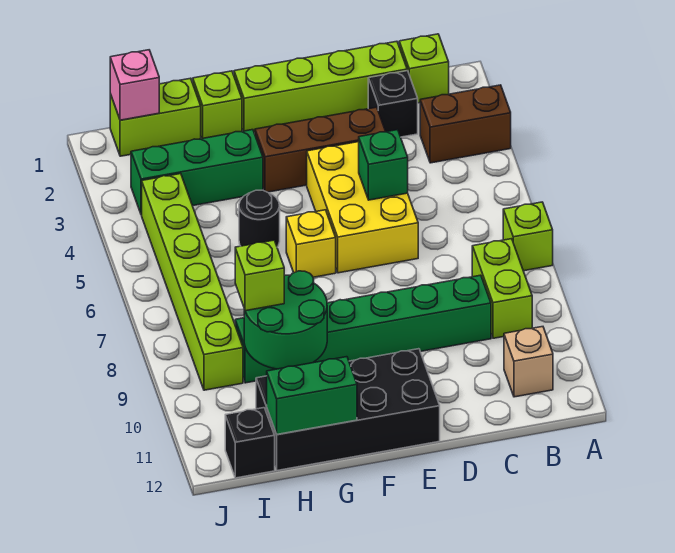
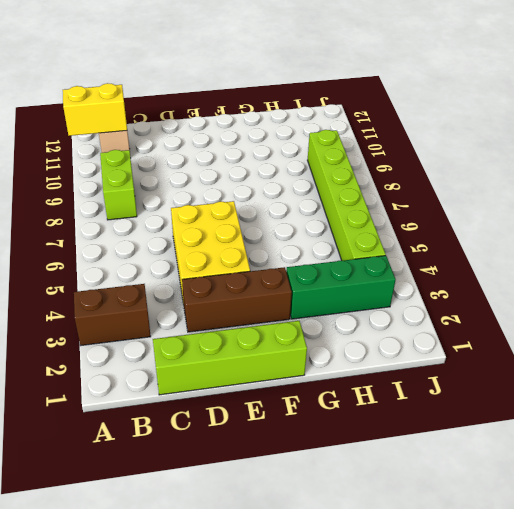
yellow brick A11:B11 level 2 -> none
none -> lime brick A7 level 1
none -> lime brick B1 level 1
none -> black brick C2 level 1

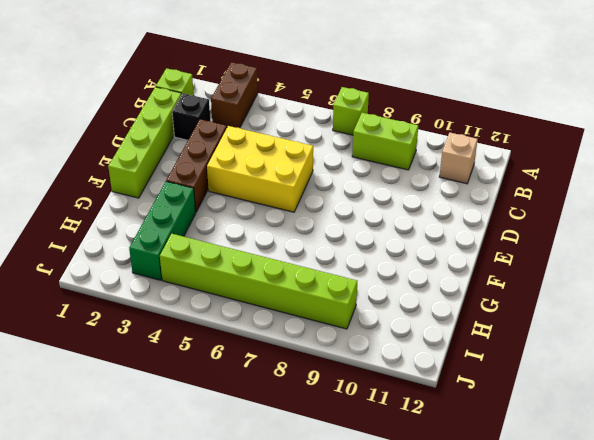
none -> green brick C9:H9 level 1
none -> black brick E11:H12 level 1
none -> yellow brick F6 level 1

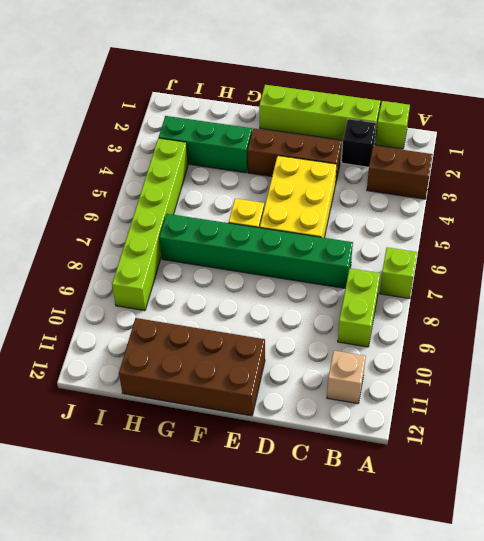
green brick C7:H7 level 1 -> green brick C9:H9 level 1
brown brick E11:H12 level 1 -> black brick E11:H12 level 1
none -> lime brick G1 level 1
none -> black round brick G5 level 1
none -> lime brick H1:I1 level 1

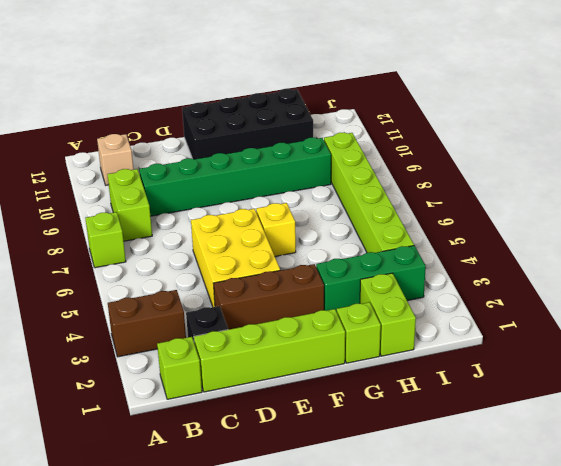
lime brick H1:H2 level 1 -> lime brick H1:I1 level 1
none -> black round brick G5 level 1
none -> black brick I12 level 1
none -> green brick D5 level 2

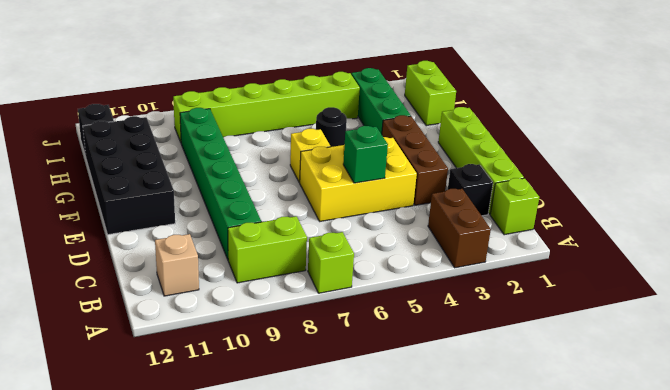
none -> lime brick G1 level 1
none -> green round brick G9:H10 level 2
none -> green brick G12:H12 level 2

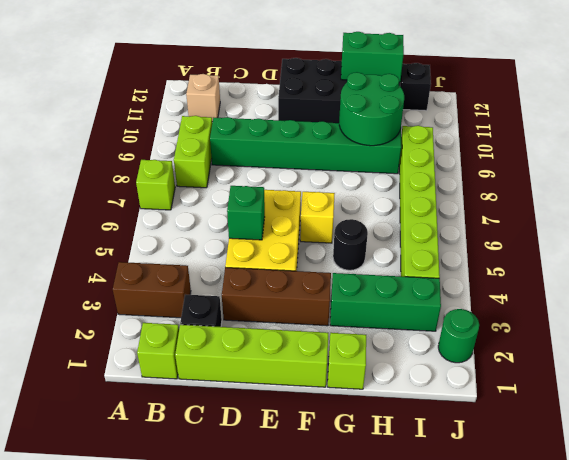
green round brick J2 level 1 -> none
none -> lime brick H1:I1 level 1
none -> pink brick I1 level 2
none -> lime brick H9 level 3

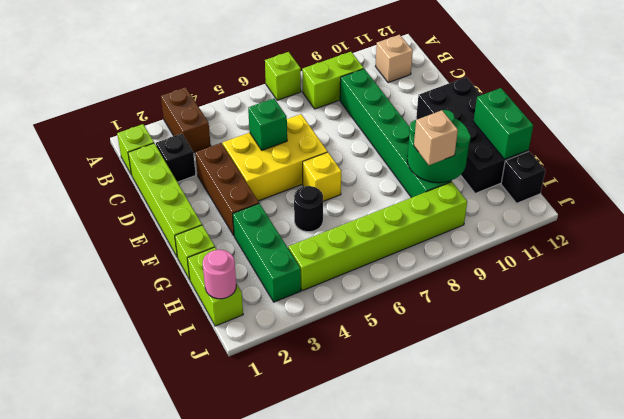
tan brick H9 level 3 -> lime brick H9 level 3
pink round brick I1 level 2 -> pink brick I1 level 2

